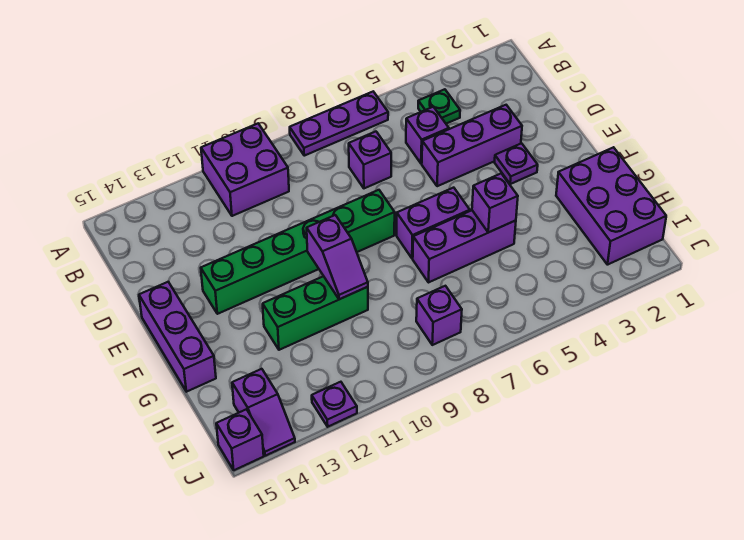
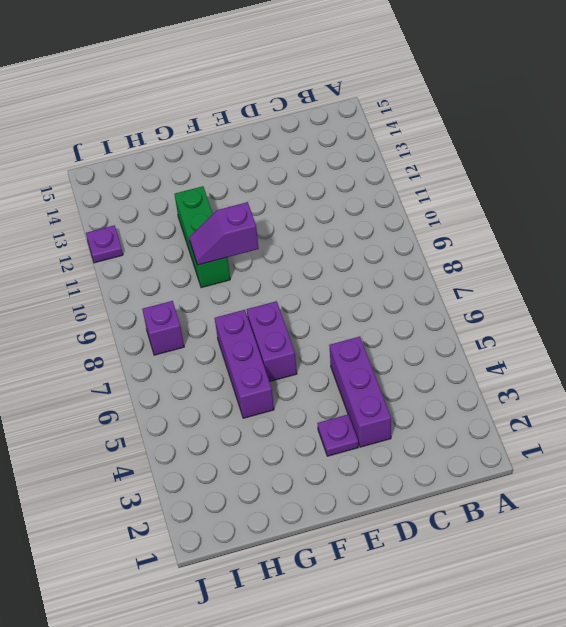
none -> purple plate A6:A8 level 1
none -> purple brick A10:B11 level 1
none -> green plate B4 level 1

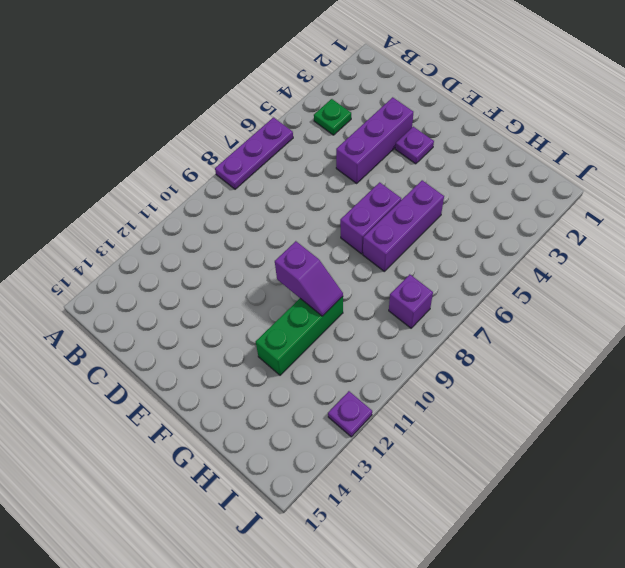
none -> purple brick A10:B11 level 1
none -> purple brick C5 level 1
none -> purple brick C7 level 1

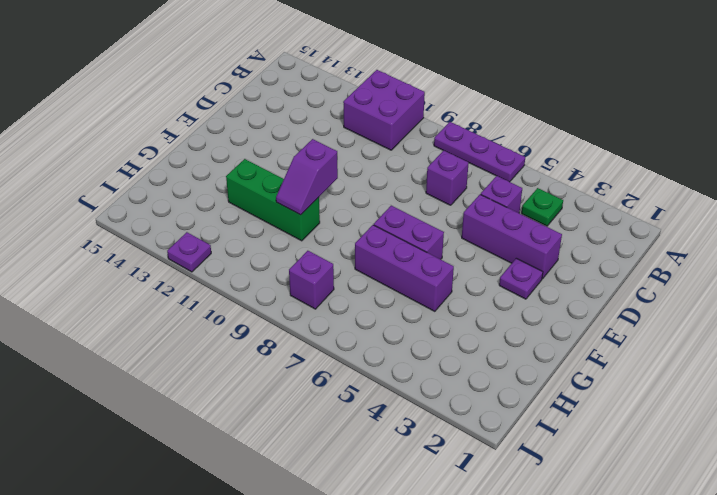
none -> green brick E8:E13 level 1
none -> purple brick E15:G15 level 1
none -> purple brick G1:I2 level 1

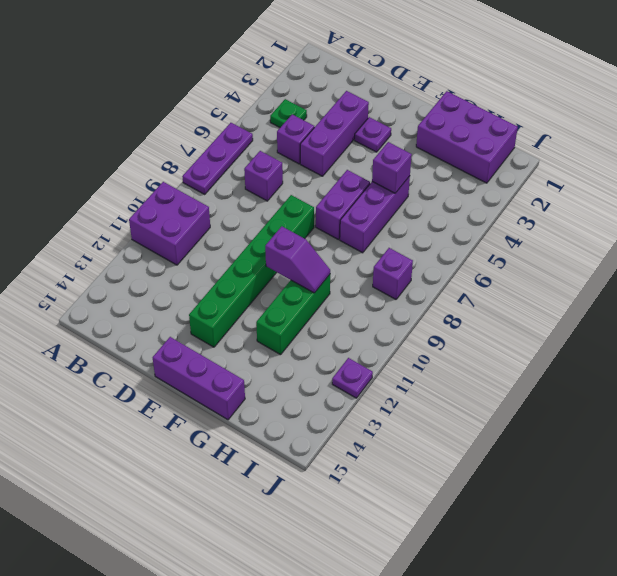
none -> purple slope I14:J14 level 1 top I
none -> purple brick J15 level 1

